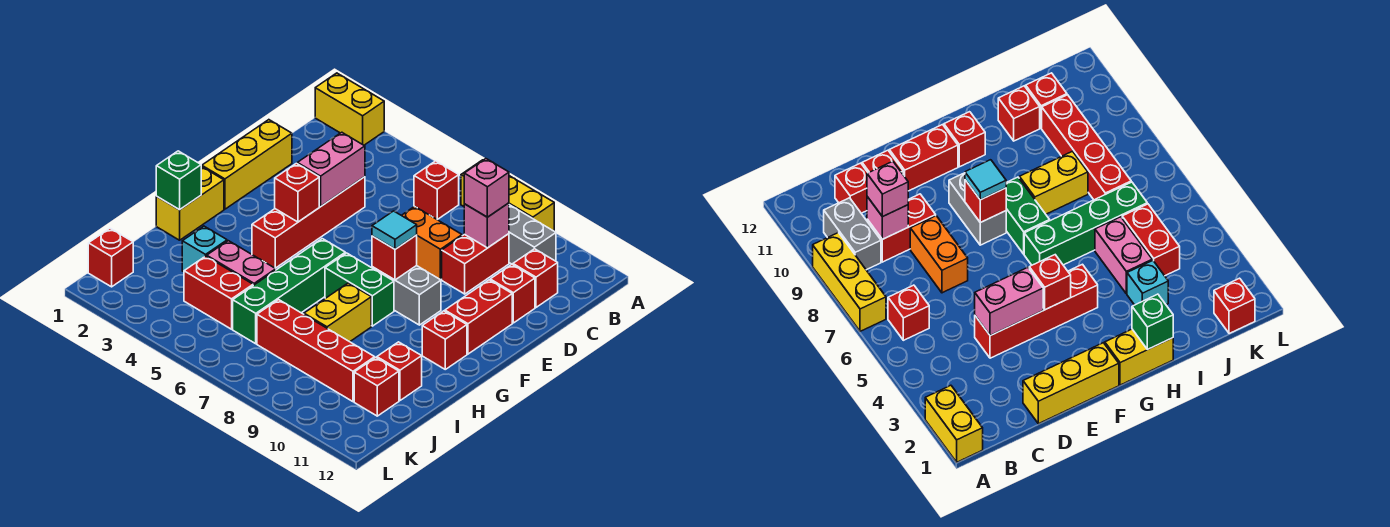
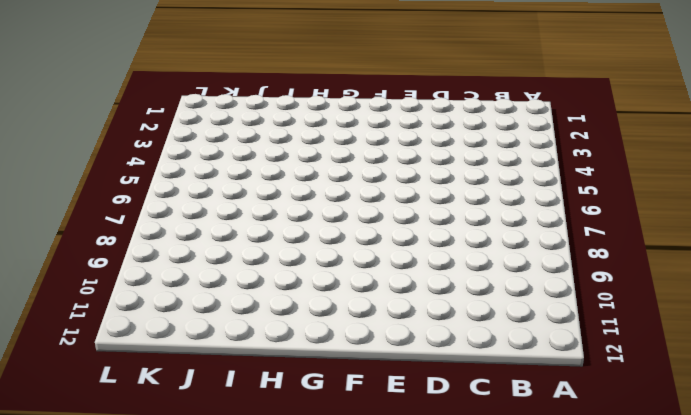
none -> yellow brick A1:A2 level 1
none -> yellow brick A7:A9 level 1
none -> red brick B6 level 1
none -> grey brick B9:B10 level 1

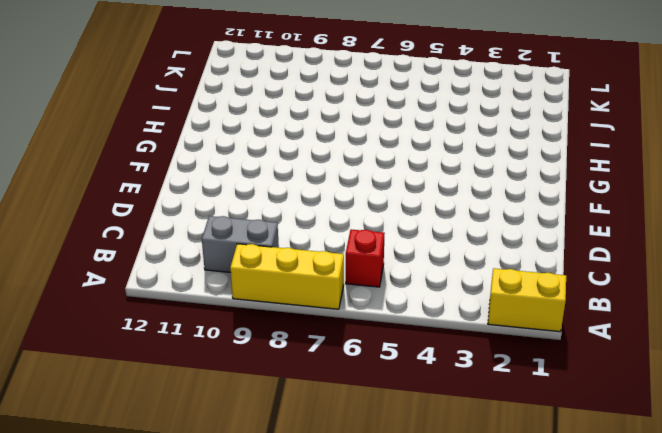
none -> red brick C9:D9 level 1
none -> red brick C11 level 1
none -> yellow brick D1:F1 level 1
none -> red brick D4:G4 level 1

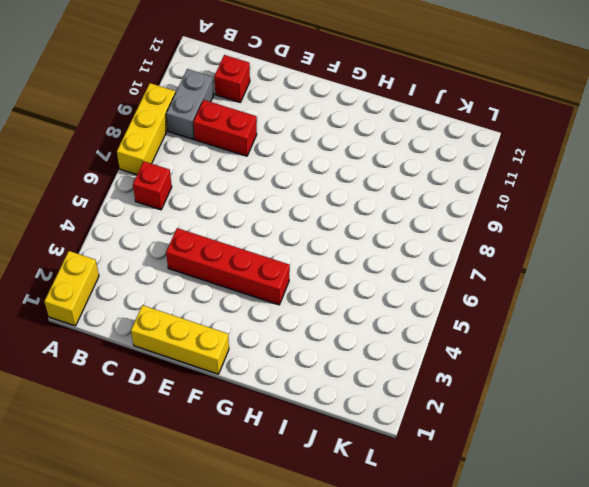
none -> orange brick D7:D8 level 1
none -> red brick D11 level 1
none -> red brick E11:F11 level 1
none -> grey brick F8:F9 level 1

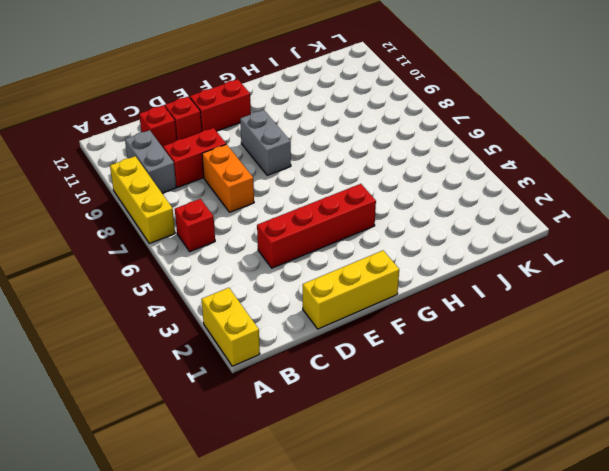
none -> yellow brick G1:H1 level 1
none -> green brick G6:J6 level 1
none -> green brick G7:G8 level 1
none -> red brick G11 level 1

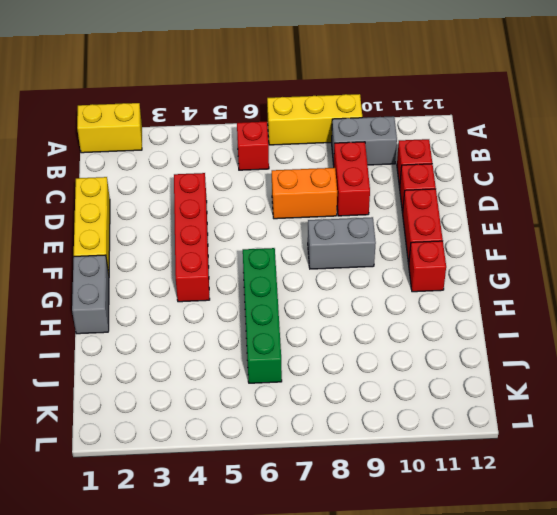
grey brick G1:H1 level 1 -> yellow brick G1:H1 level 1
none -> green brick G7:G8 level 1
none -> yellow brick H8:I8 level 1
none -> cyan brick I3 level 1
none -> pink brick I4:I5 level 1

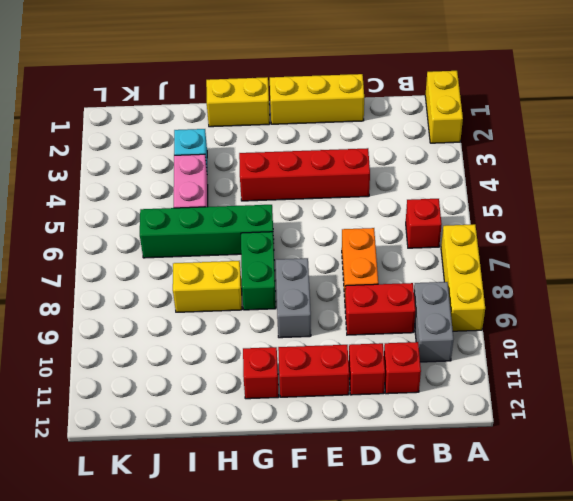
none -> red brick I11 level 1
none -> red brick J4:J5 level 1
none -> red brick J7:J10 level 1
none -> red brick J11 level 1

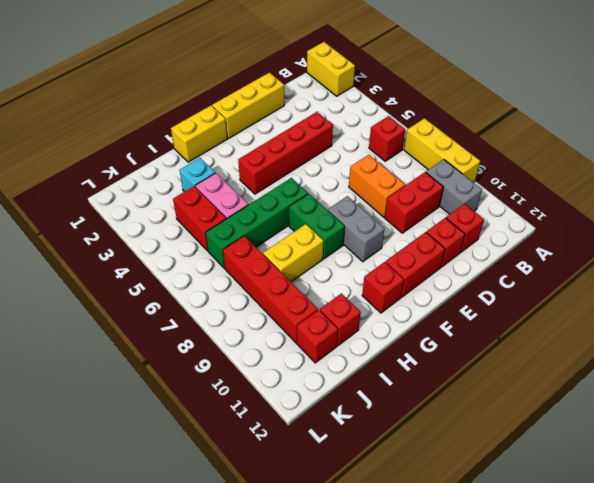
none -> red brick K1 level 1
none -> pink brick C9 level 2
none -> pink brick D4:E4 level 2
none -> red brick F4 level 2

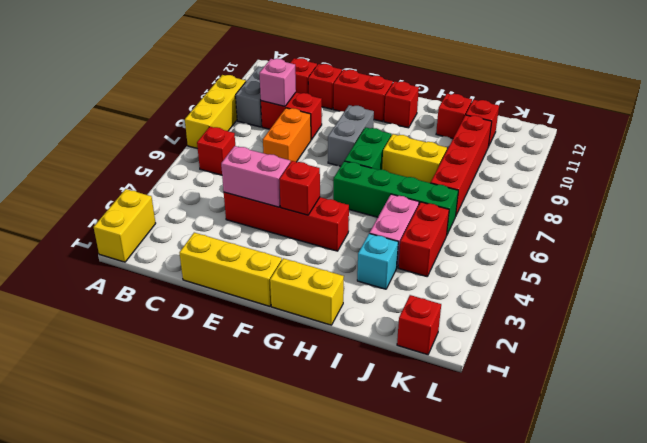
none -> red brick F8 level 2
none -> green brick H1 level 2
none -> pink brick C9 level 3
none -> cyan tile F8 level 3

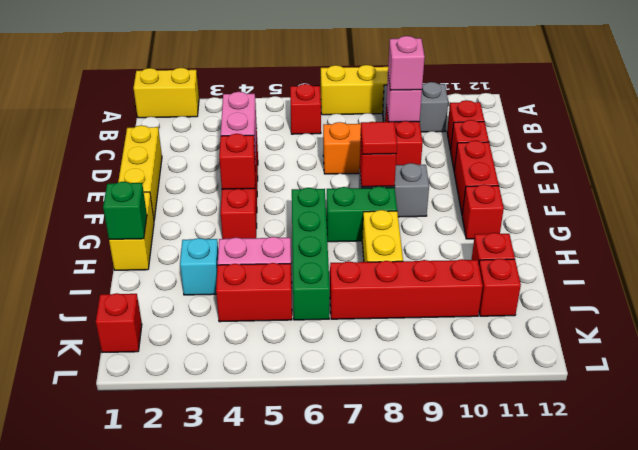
red tile F8 level 3 -> cyan tile F8 level 3

